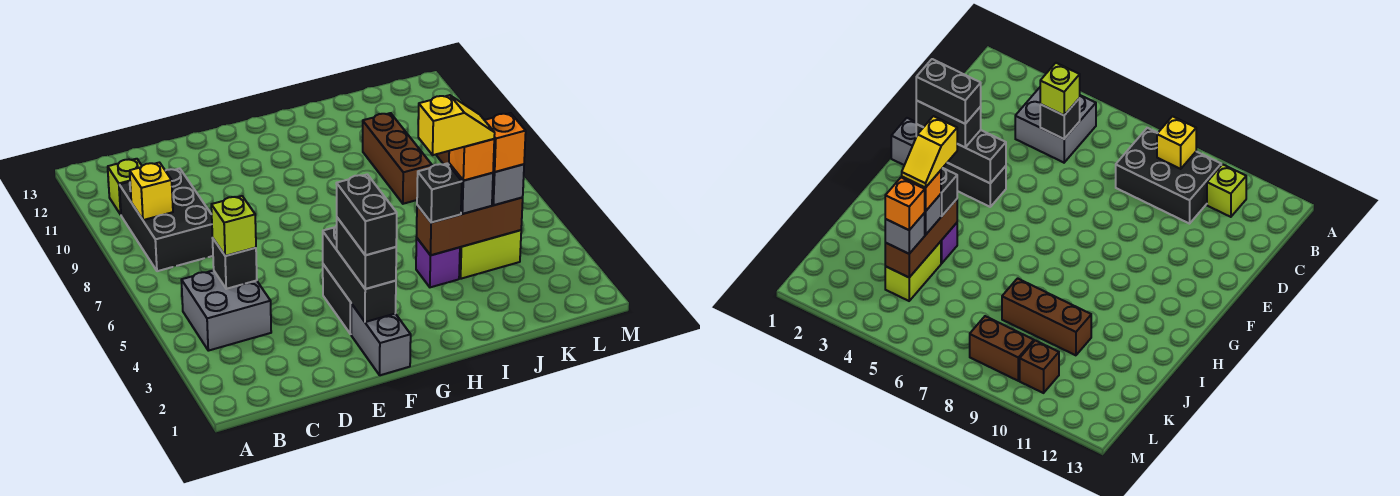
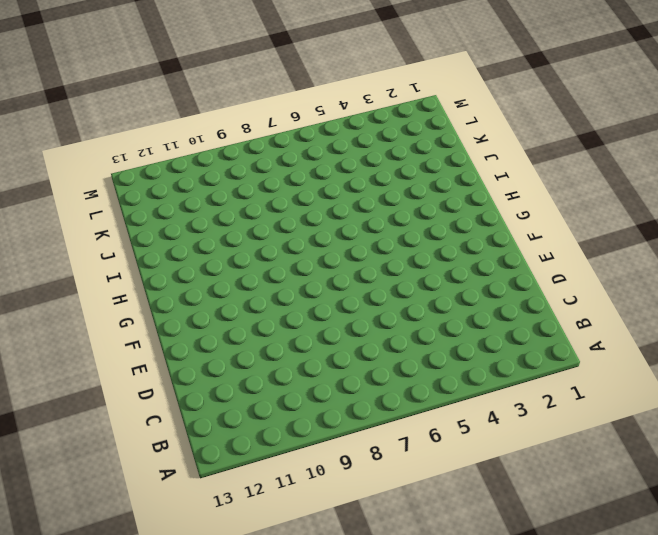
none -> grey brick B4:C5 level 1
none -> black brick B8:C10 level 1
none -> lime brick B11 level 1

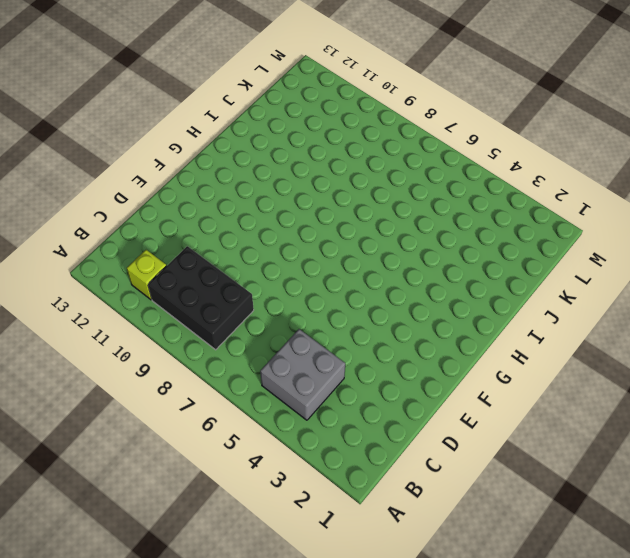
none -> grey brick F1:F2 level 1
none -> black brick F3:F4 level 1
none -> purple brick I4 level 1

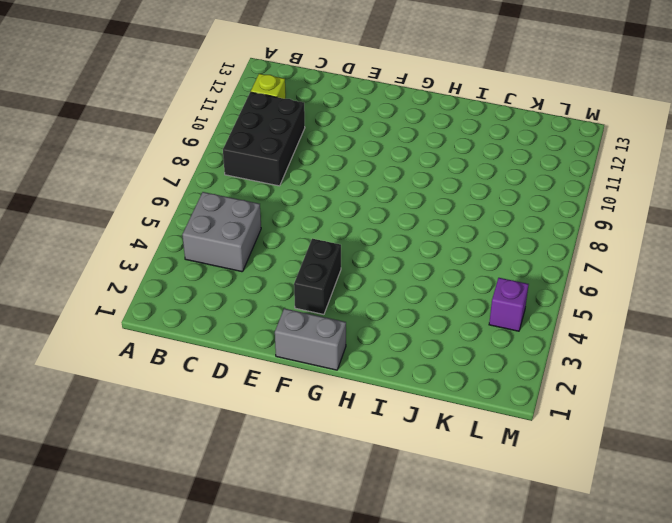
grey brick F1:G1 level 1 -> grey brick F1:F2 level 1
purple brick L4 level 1 -> purple brick I4 level 1
none -> lime brick J4:K4 level 1
none -> brown brick J8:J10 level 1
none -> brown brick L8:L9 level 1

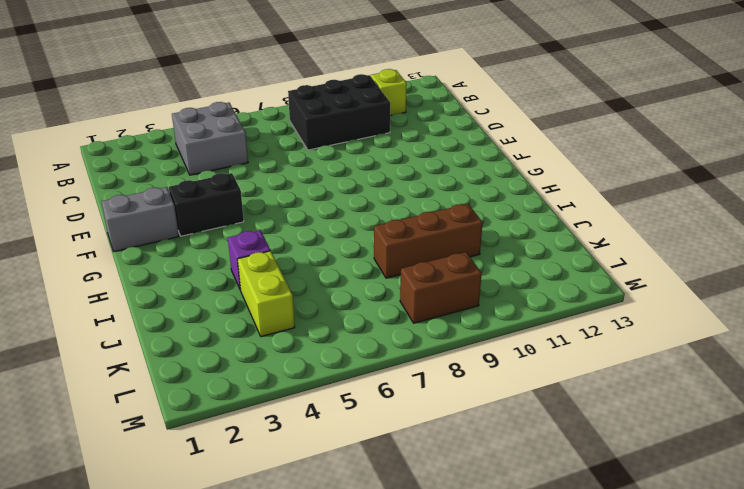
none -> brown brick L10 level 1
none -> yellow brick B9 level 2
none -> black brick C5 level 2

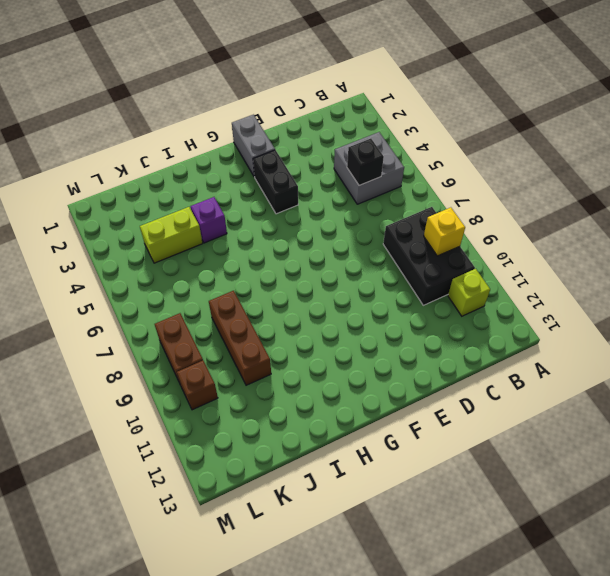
none -> black brick F2:F4 level 2
none -> brown brick I4:K4 level 2
none -> lime brick C5 level 3

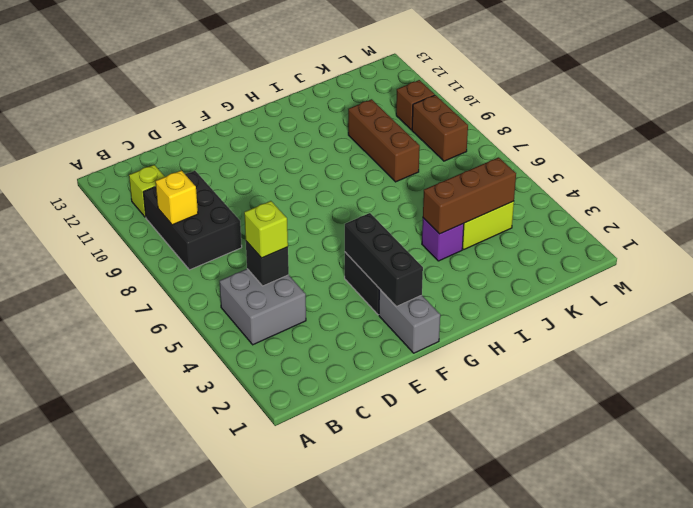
none -> black brick F2:F3 level 3
none -> black brick I4 level 3
none -> grey brick J4 level 3

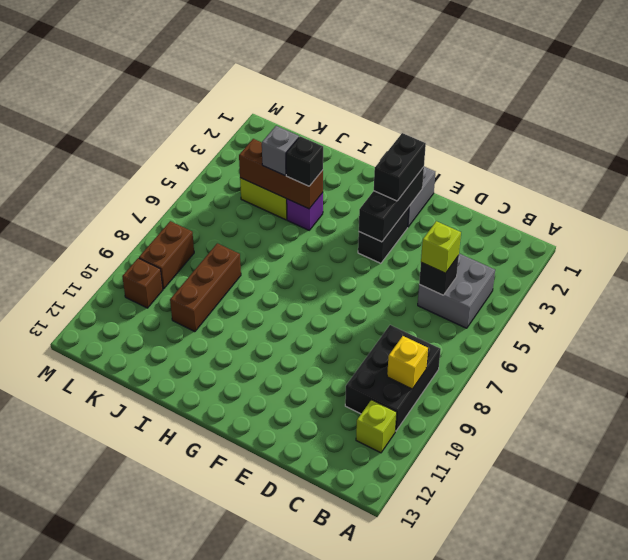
none -> grey brick K4 level 3
none -> black brick F2:F3 level 4
none -> orange brick J4 level 4

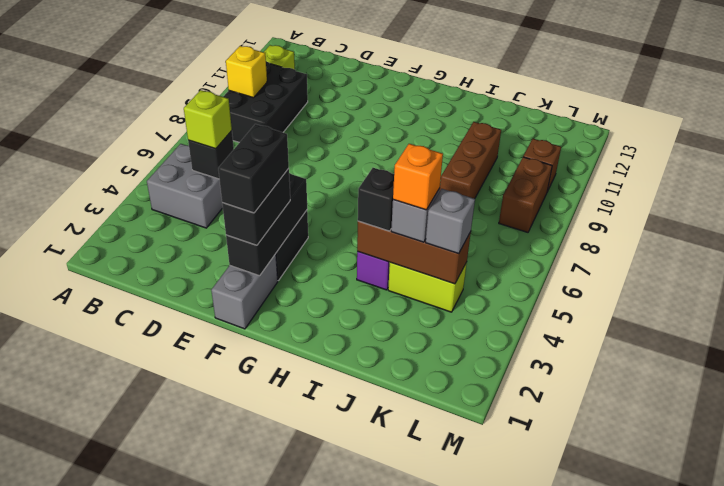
none -> orange brick K4 level 4
none -> yellow slope I4:J4 level 5 top I

